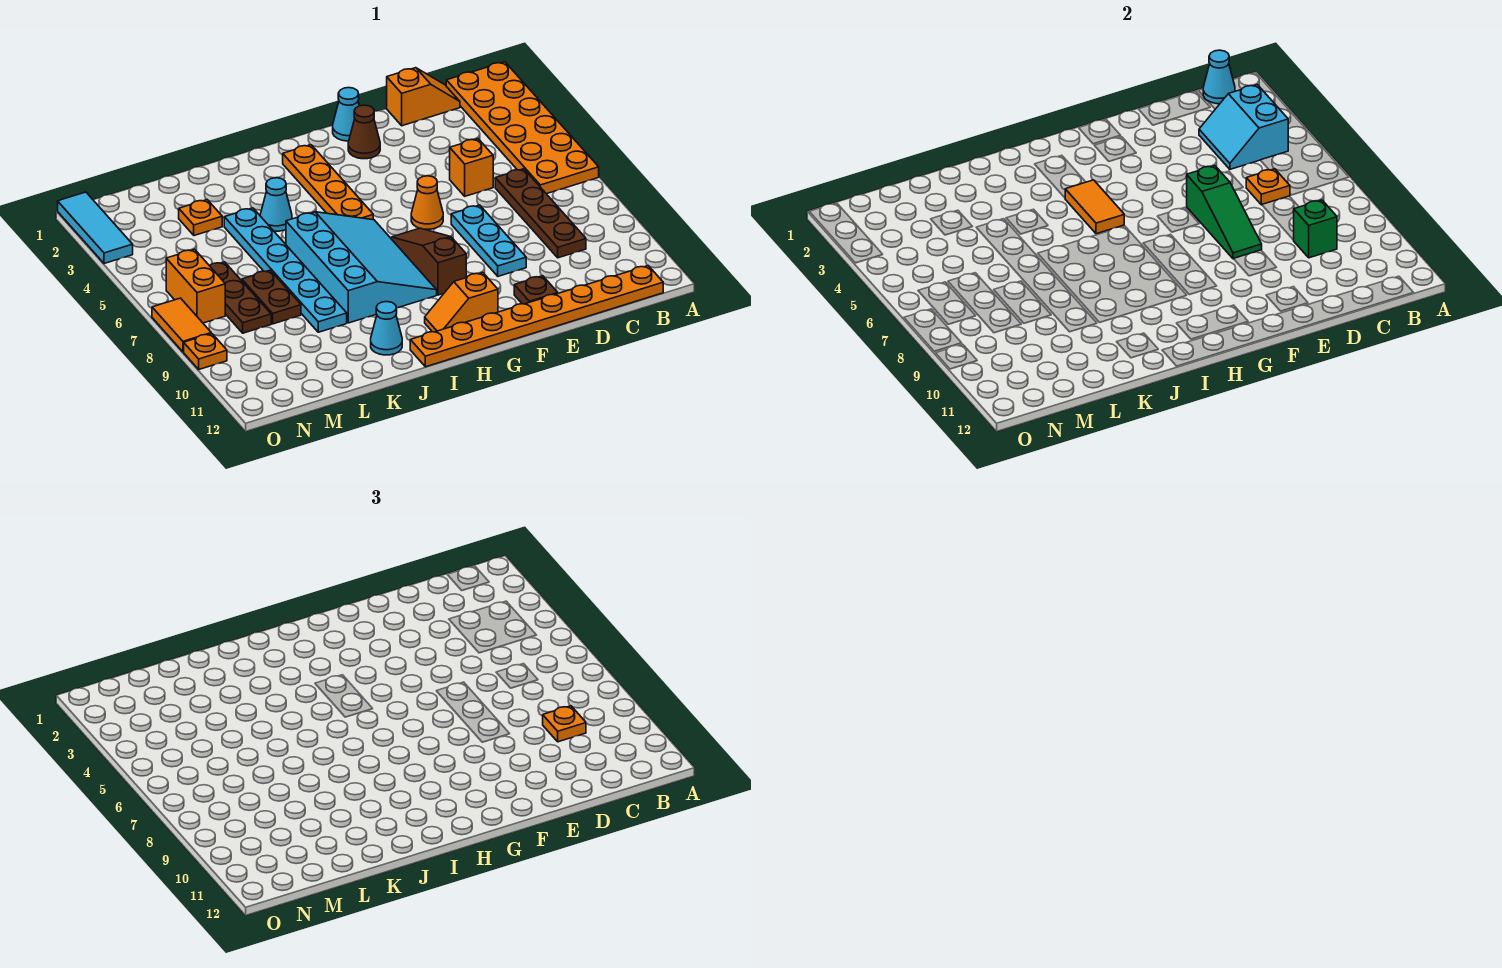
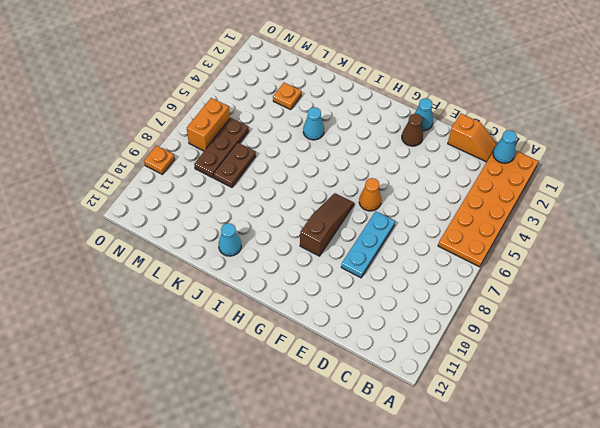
none -> orange plate B12:I12 level 1
none -> brown plate C6:C9 level 1
none -> orange brick D5 level 1
none -> brown plate E11 level 1

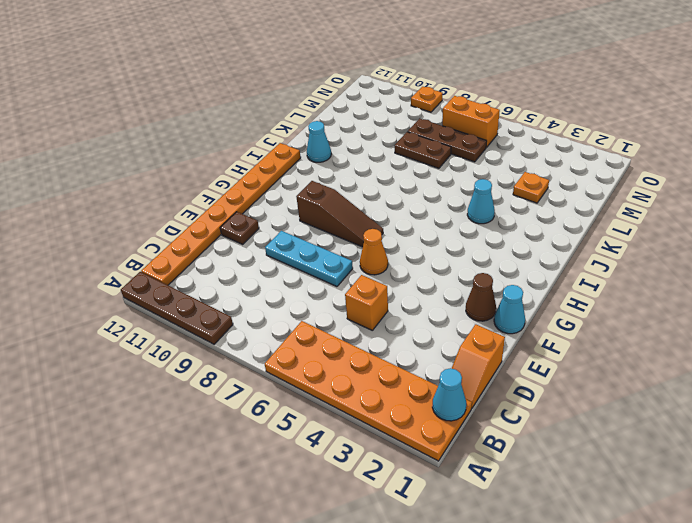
brown plate A9:A12 level 1 -> brown plate C6:C9 level 1
none -> orange slope G11:H11 level 1 top G
none -> orange plate H2:H5 level 1
none -> cyan slope H6:J9 level 1 top J
none -> cyan plate K4:K9 level 1

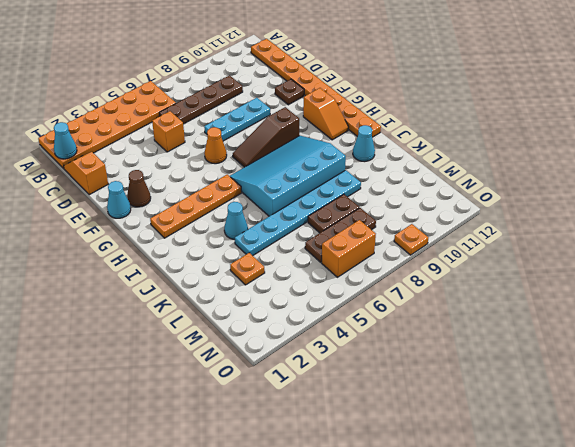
none -> cyan tile O1:O3 level 1
none -> orange tile O7:O8 level 1
none -> cyan slope B3:C4 level 2 top B
none -> orange plate C6 level 2

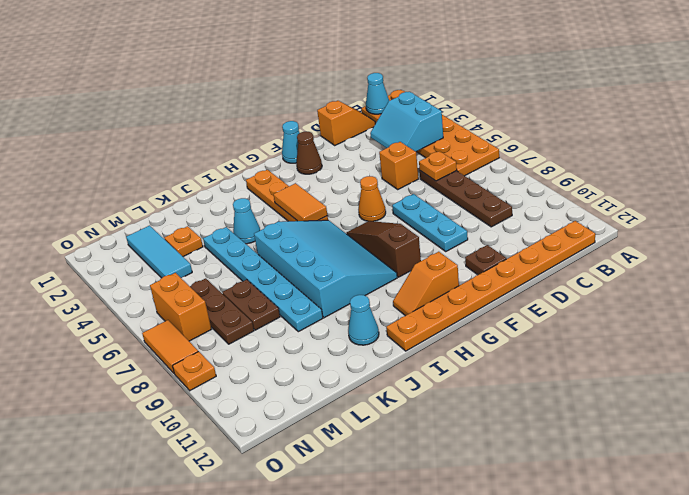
cyan tile M2:M4 level 1 -> cyan tile O1:O3 level 1
none -> green brick C9 level 2
none -> green slope E6:E8 level 2 top 6
none -> orange plate C9 level 3

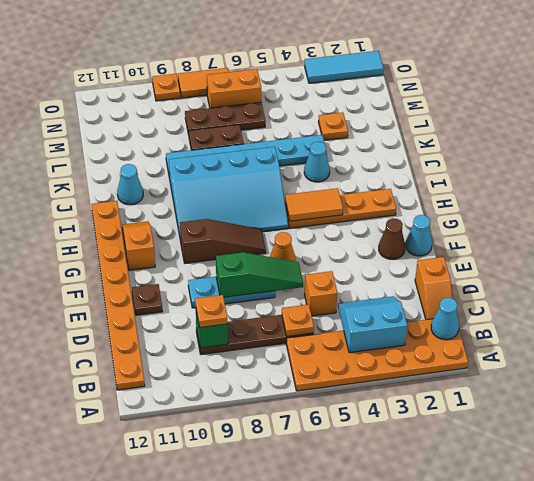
green slope E6:E8 level 2 top 8 -> green slope E6:E8 level 2 top 6

